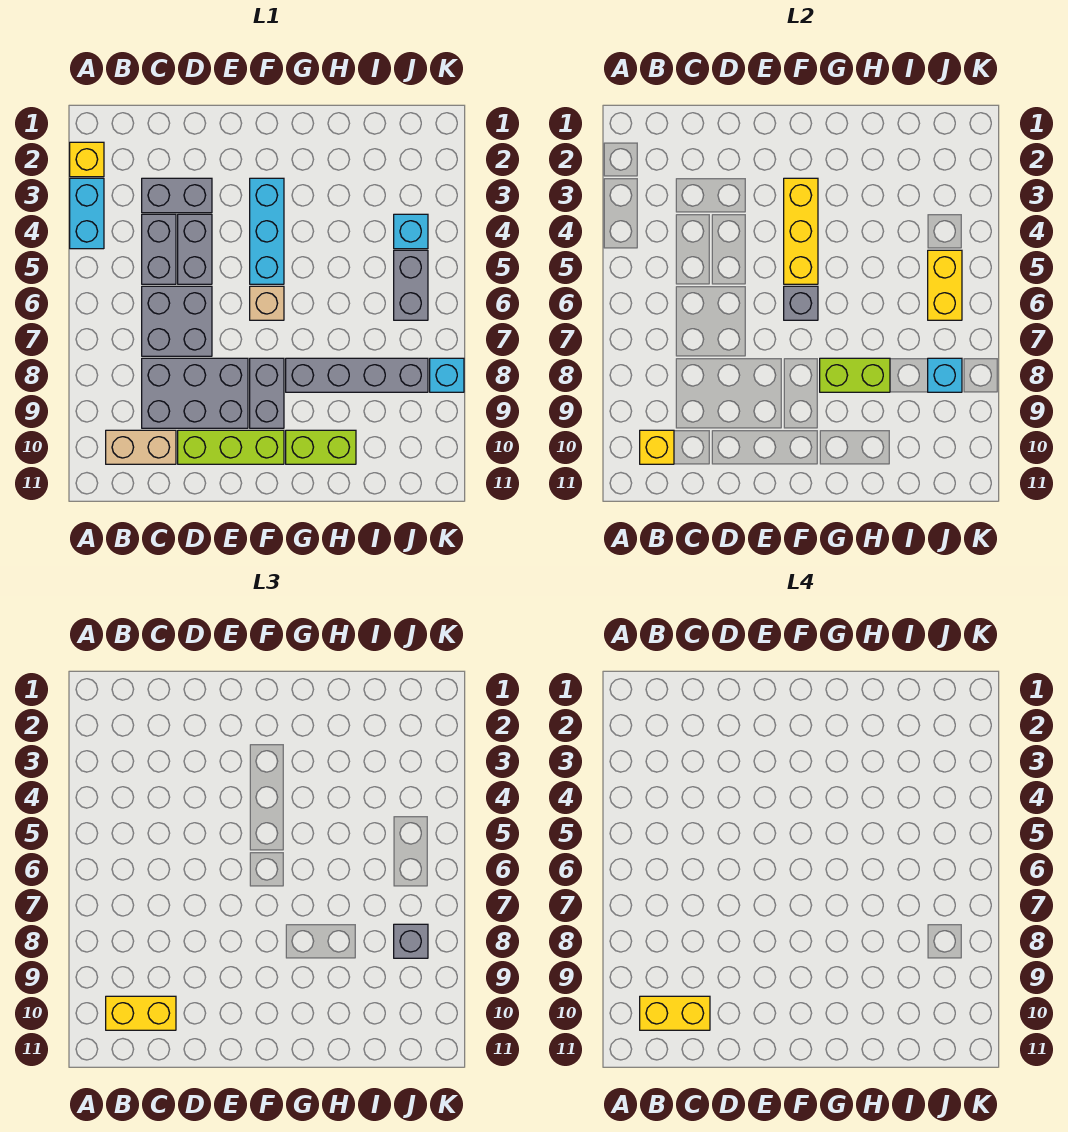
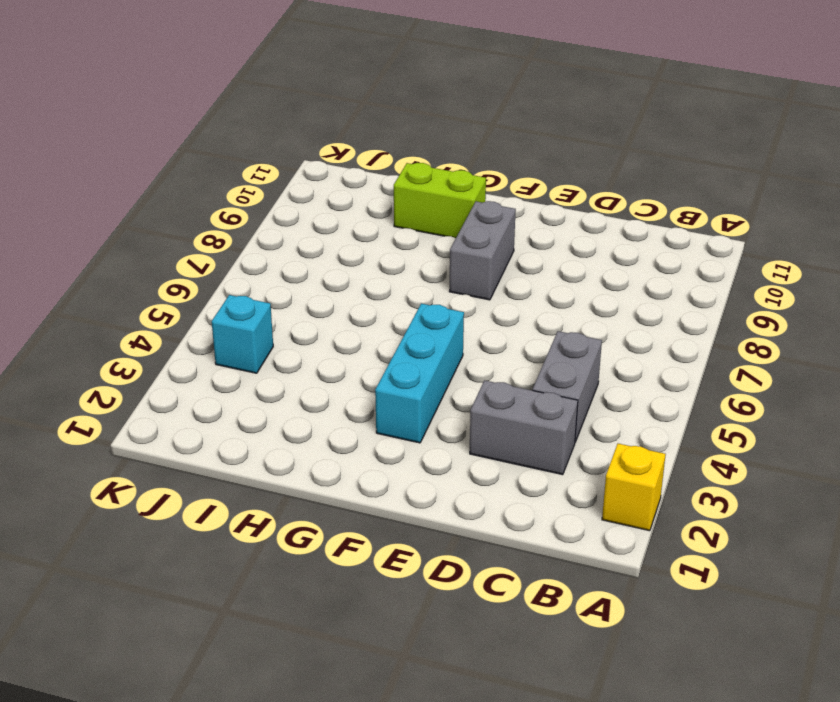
none -> cyan brick A3:A4 level 1
none -> tan brick B10:C10 level 1
none -> grey brick C6:D7 level 1

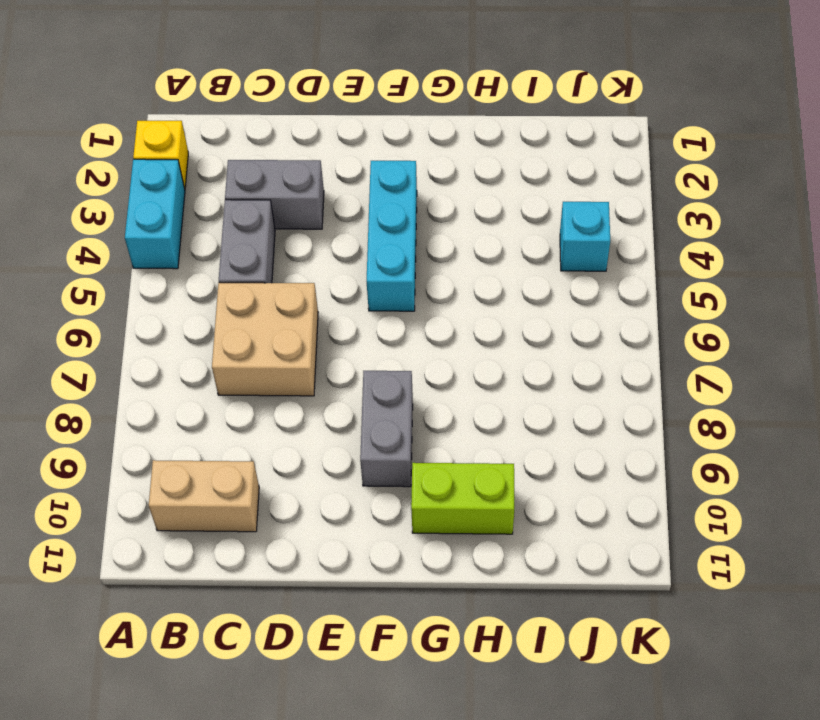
tan brick C6:D7 level 1 -> grey brick C6:D7 level 1
none -> grey brick C8:E9 level 1
none -> grey brick D4:D5 level 1
none -> lime brick D10:F10 level 1

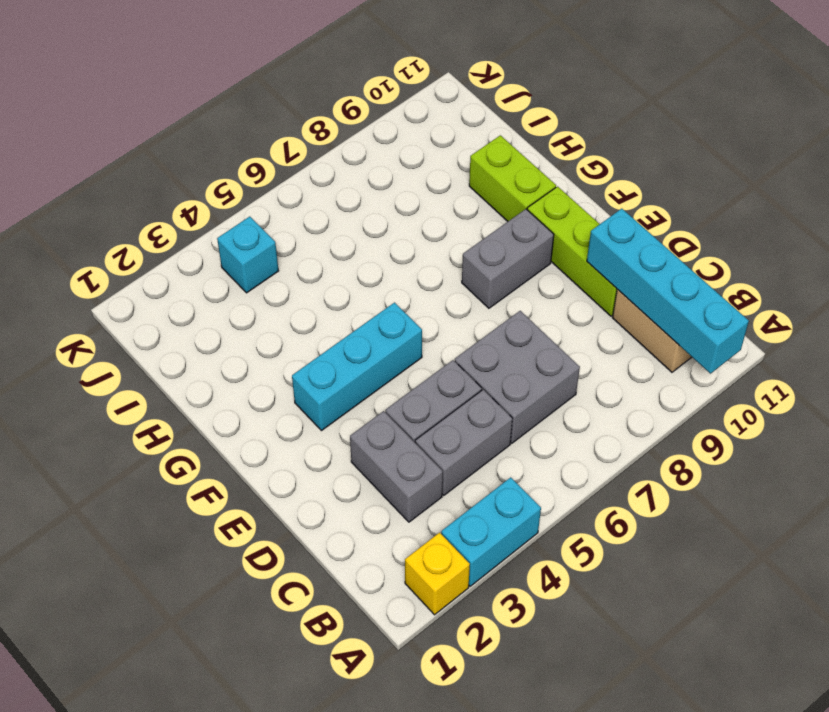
cyan brick A10:D10 level 2 -> yellow brick B10 level 2
none -> grey brick C8:E9 level 1
none -> tan brick F6 level 1
none -> grey brick G8:J8 level 1

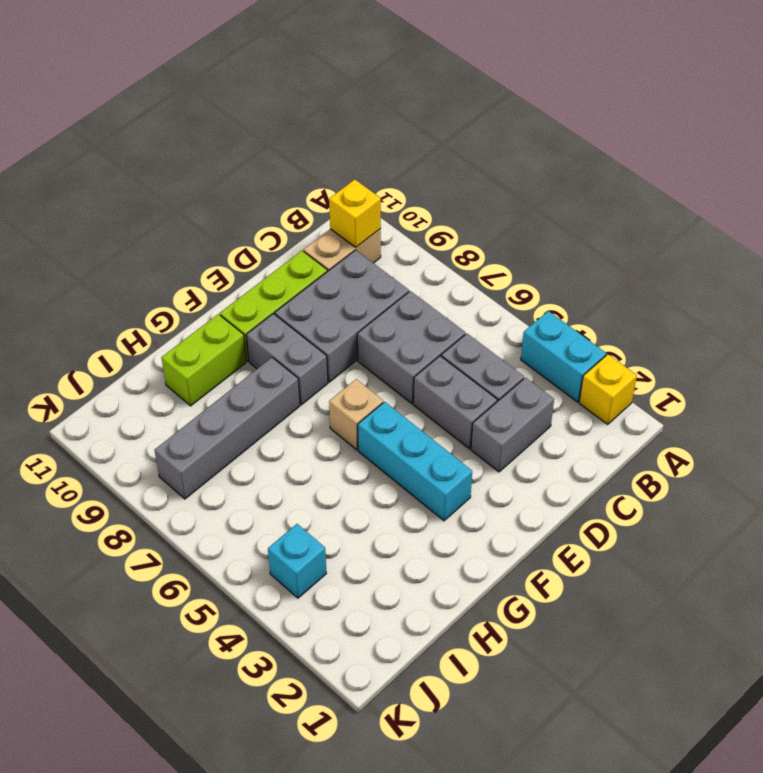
none -> grey brick J5:J6 level 1
none -> cyan brick K8 level 1
none -> yellow brick F3:F5 level 2

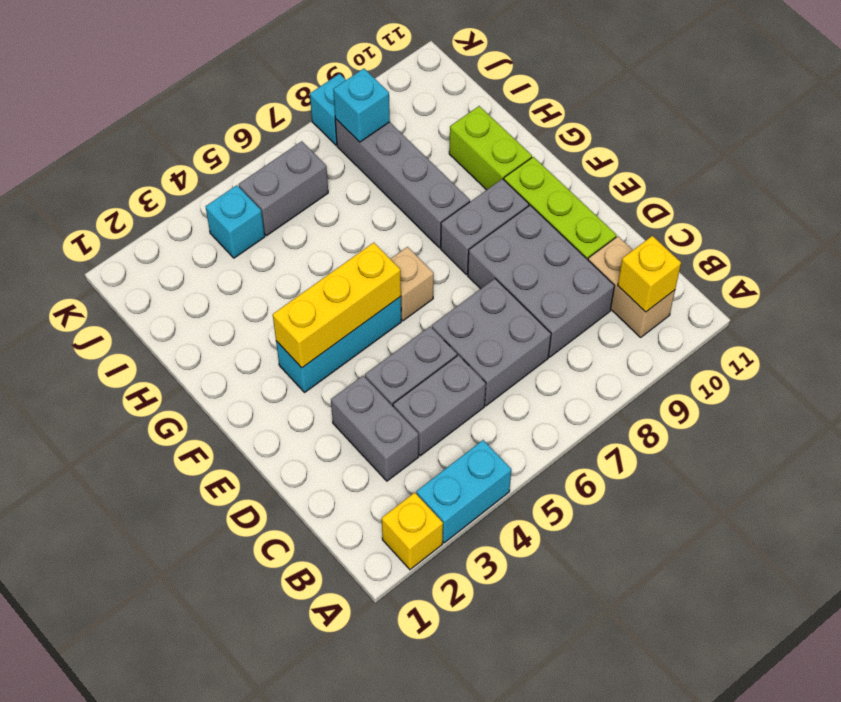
none -> grey brick F6 level 2
none -> lime brick G8:H8 level 2
none -> yellow brick J5:J6 level 2

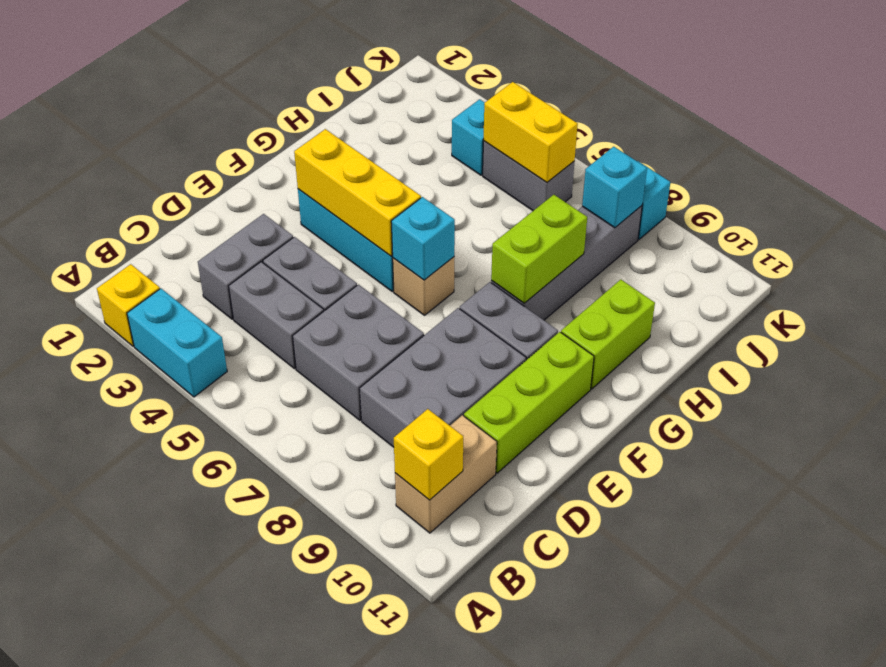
cyan brick F6 level 2 -> grey brick F6 level 2
none -> yellow brick B10:C10 level 3
none -> grey brick J8 level 3
none -> yellow brick B10:C10 level 4

